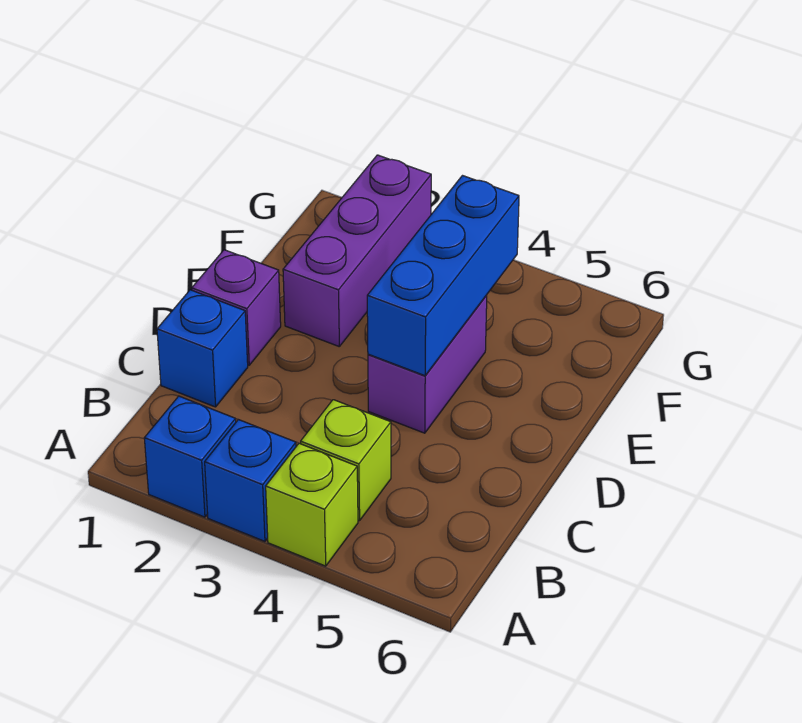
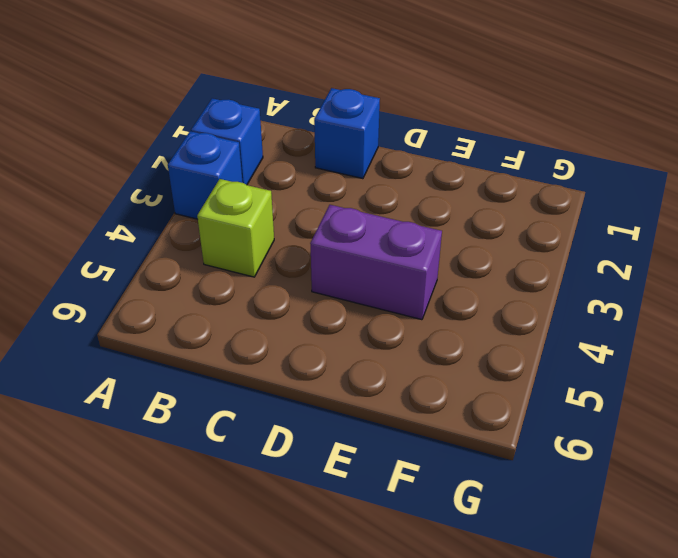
none -> lime brick A4 level 1
none -> purple brick D1 level 1

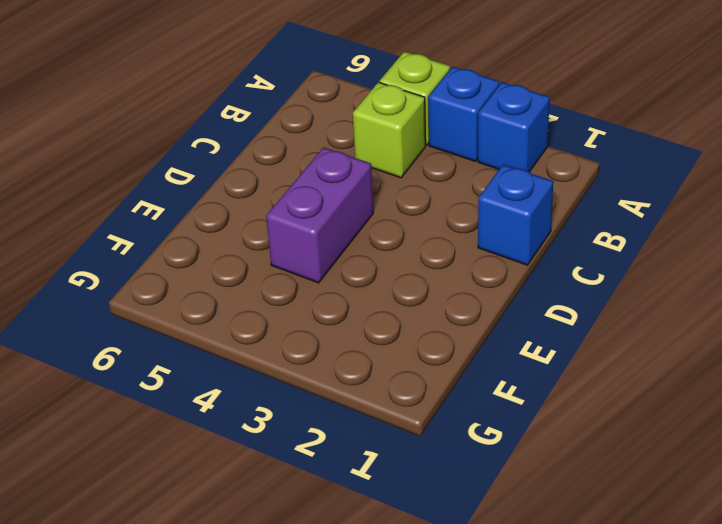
none -> purple brick D1 level 1
none -> purple brick E2:G2 level 1

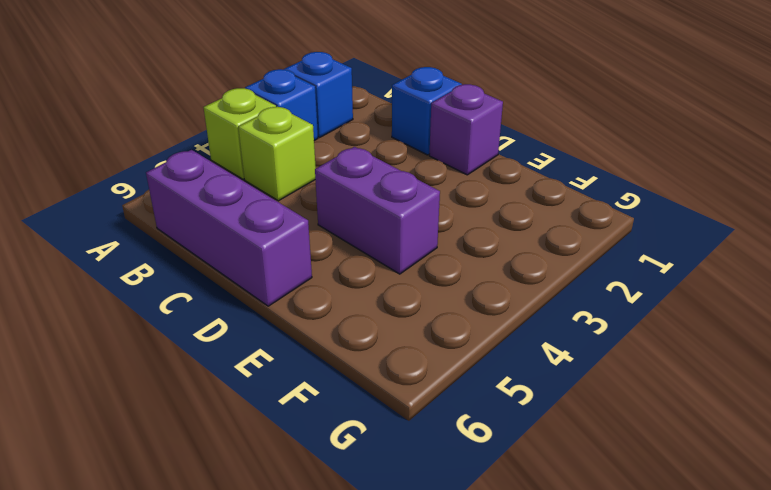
purple brick B6:D6 level 1 -> purple brick E2:G2 level 1
none -> blue brick D4:F4 level 2

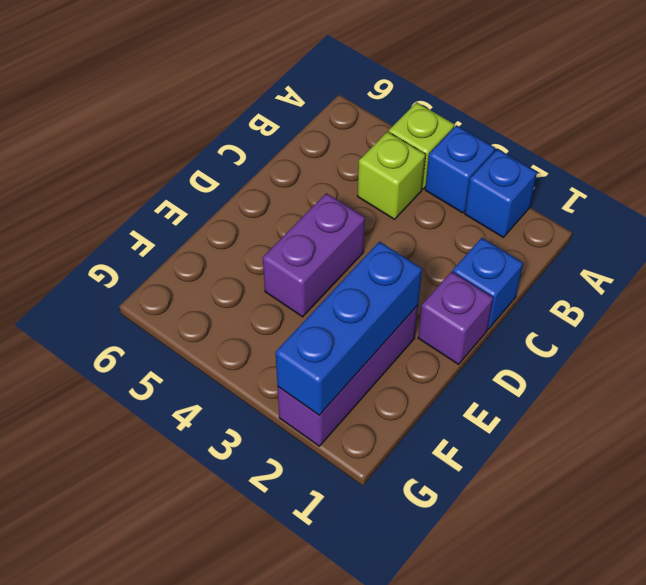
blue brick E2:G2 level 2 -> blue brick D4:F4 level 2

